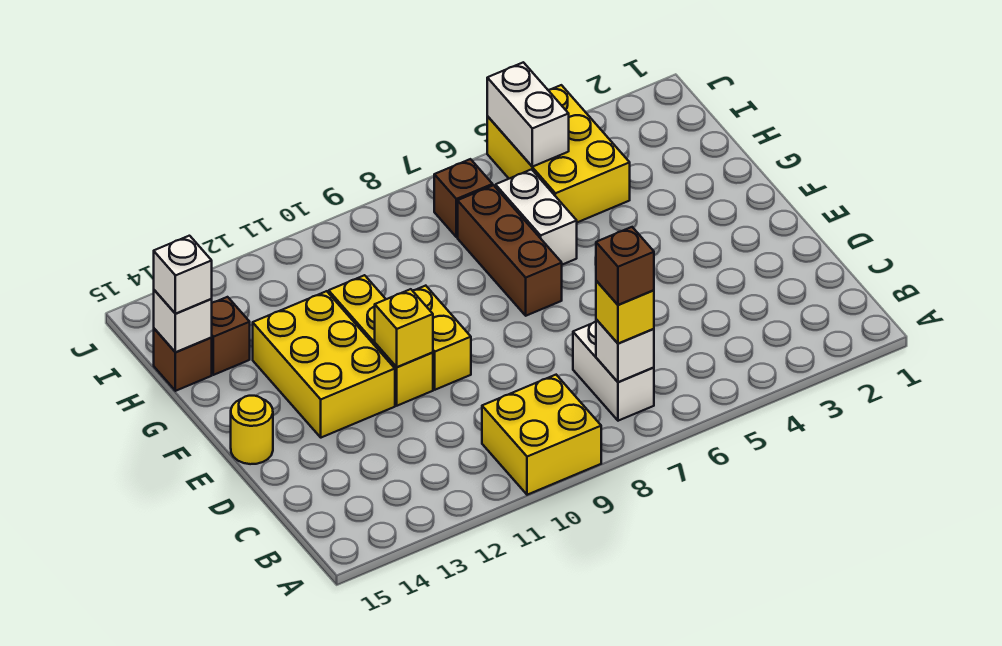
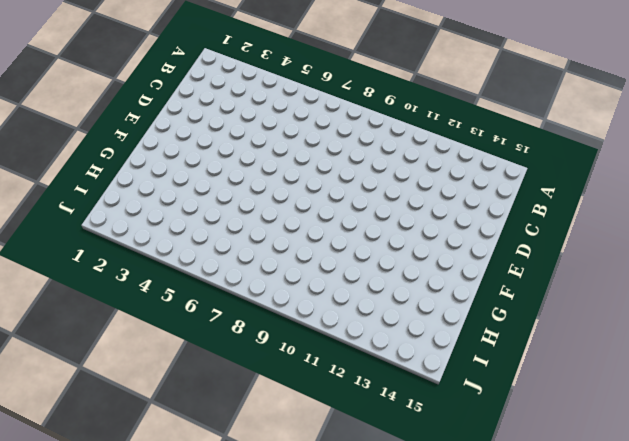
none -> yellow brick A9:B10 level 1
none -> white brick B7:C7 level 1
none -> yellow brick E10:F10 level 1

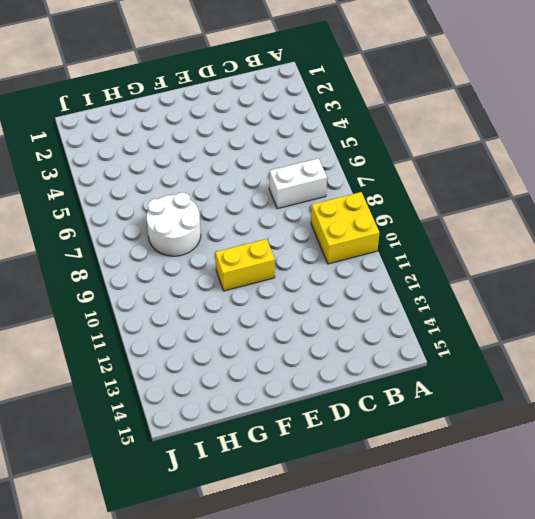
white round brick G7:H8 level 1 -> brown brick F7:H7 level 1
none -> yellow brick E11:G11 level 1
none -> yellow brick E12:G13 level 1
none -> yellow round brick E15 level 1

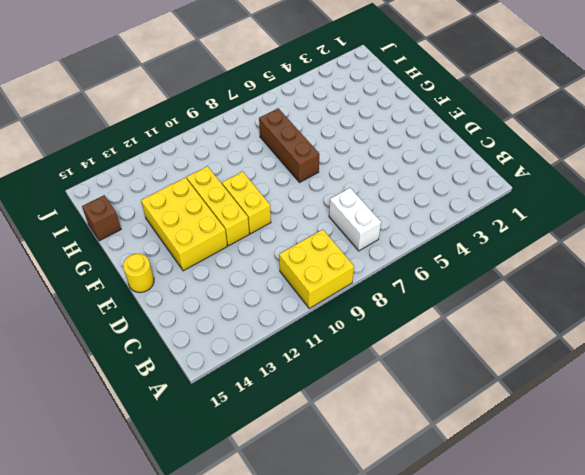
none -> white brick G6:H6 level 1
none -> yellow brick H4:J5 level 1
none -> brown brick H14 level 1

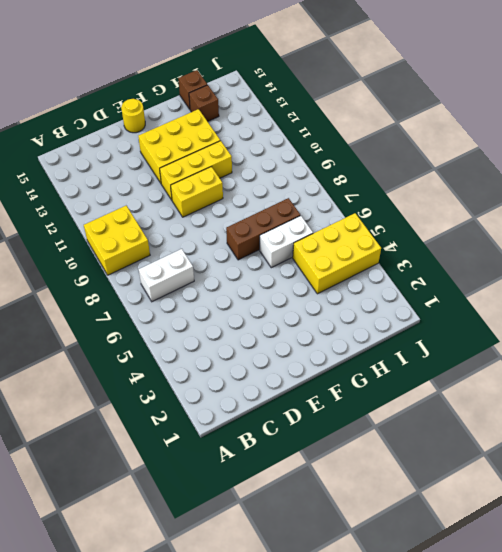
none -> brown brick I7 level 1
none -> white brick B7 level 2
none -> yellow brick E11 level 2

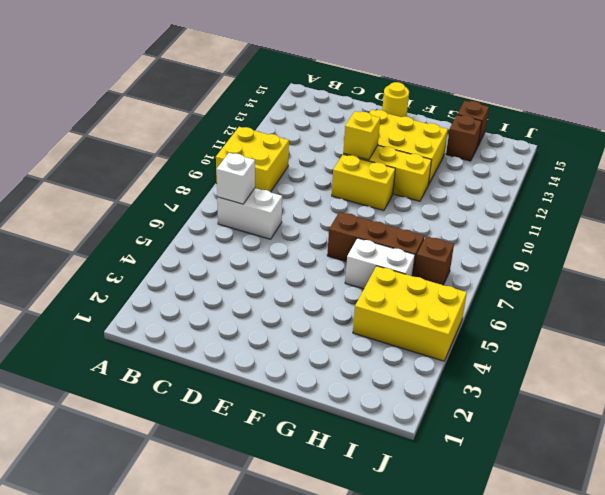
none -> white brick H15 level 2
none -> white brick I5:J5 level 2
none -> yellow brick B7 level 3

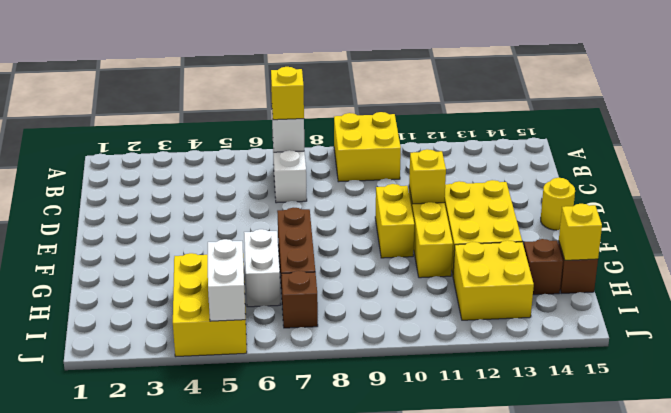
yellow brick H12:I13 level 1 -> none
yellow brick H15 level 2 -> white brick H15 level 2
none -> white brick H15 level 3
none -> brown brick B7 level 4

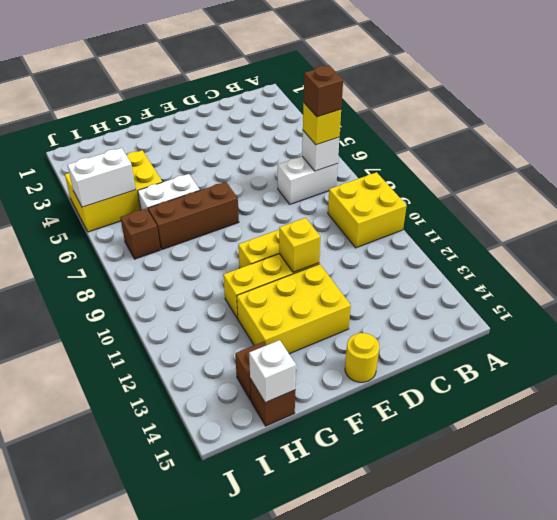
none -> white brick H15 level 3

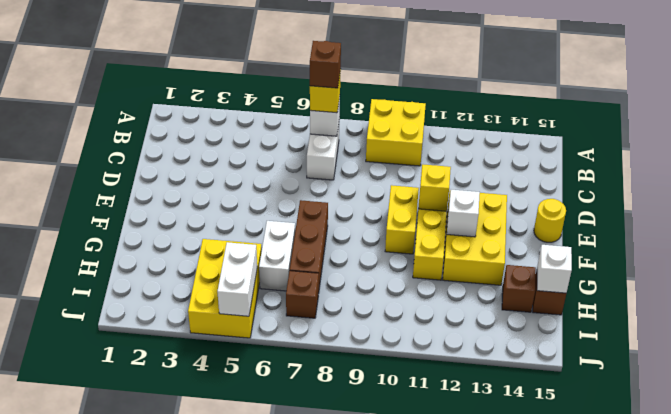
white brick F12 level 2 -> white brick H15 level 3

